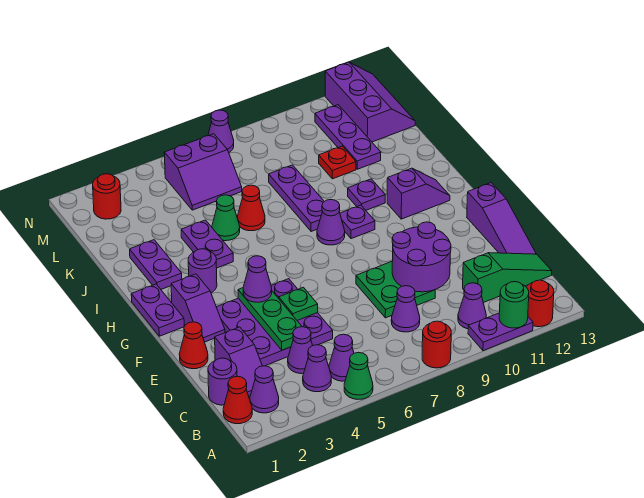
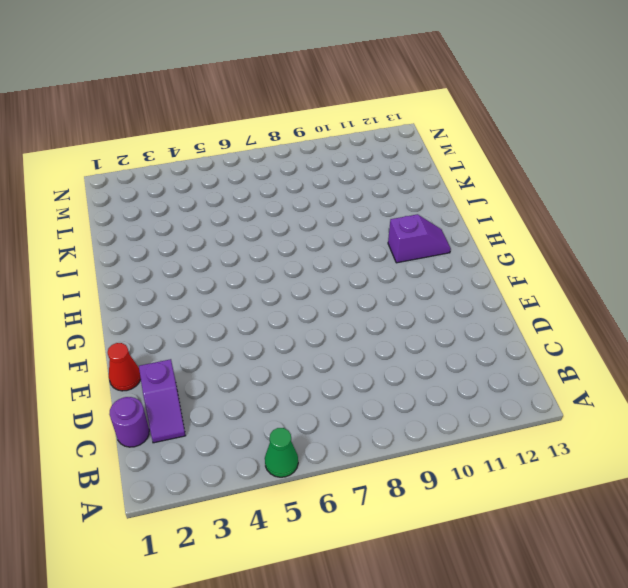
none -> red round brick A8 level 1
none -> purple plate A10:A11 level 1
none -> red round brick A12 level 1
none -> red cone B1 level 1

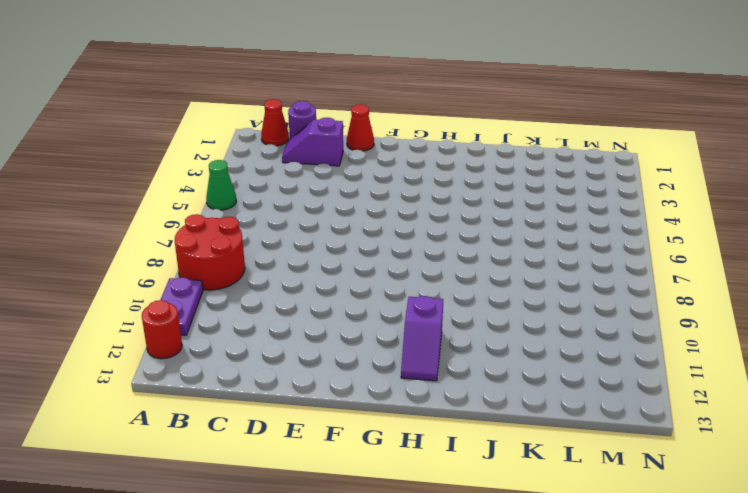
red round brick A8:B9 level 1 -> red round brick A8 level 1
none -> purple cone B2 level 1
none -> purple cone B4 level 1
none -> purple cone B5 level 1
none -> purple cone B10 level 1

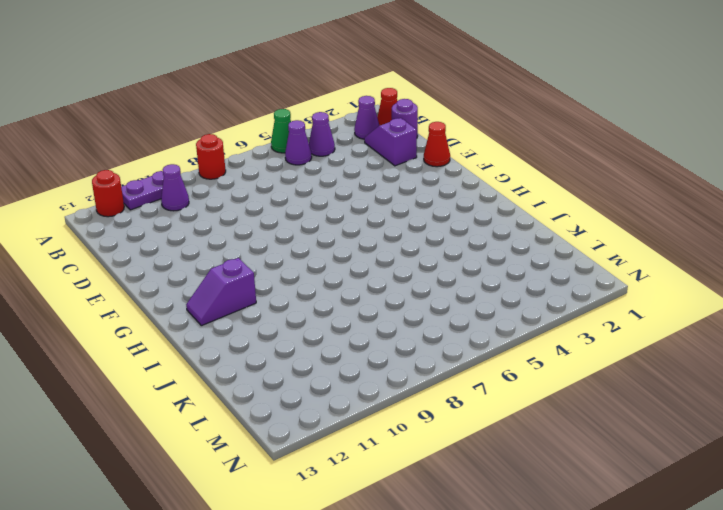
none -> purple cone C4 level 1
none -> purple cone C8 level 1
none -> green slope C11:C13 level 1 top 11
none -> purple plate D3:F5 level 1

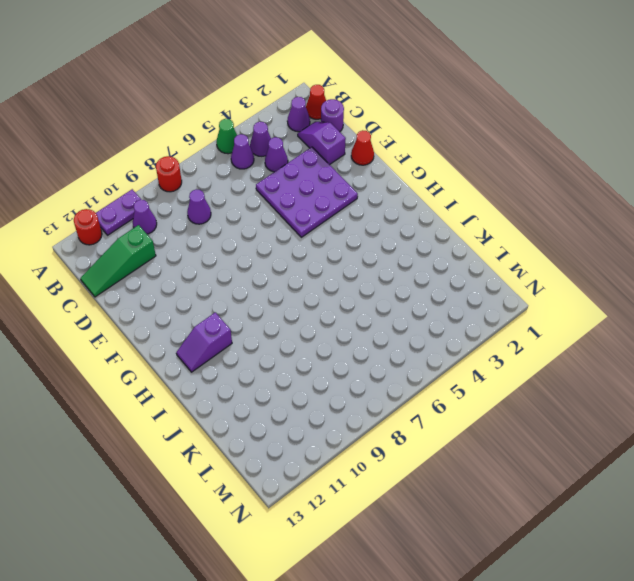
none -> green plate D8:E9 level 1
none -> purple slope D13:F13 level 1 top F
none -> purple slope F2:G2 level 1 top G
none -> purple plate G1:H1 level 1

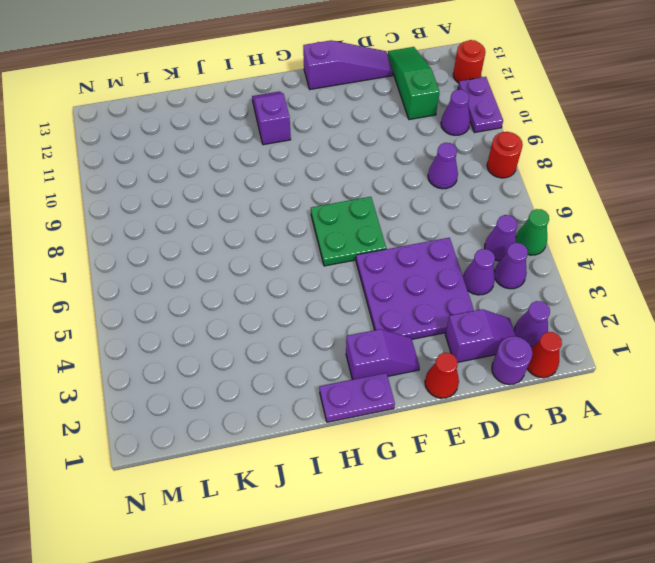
green plate F6:G7 level 1 -> green plate D8:E9 level 1
none -> purple round brick H3 level 1
none -> purple cone H8 level 1
none -> purple plate H9 level 1
none -> purple plate I2:J2 level 1

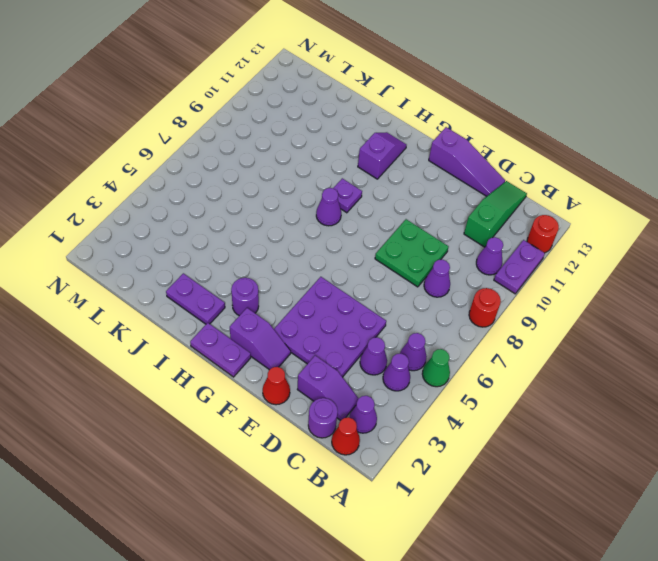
none -> purple plate I4:J4 level 1
none -> purple plate I8:K8 level 1
none -> purple plate I10 level 1
none -> green cone J5 level 1

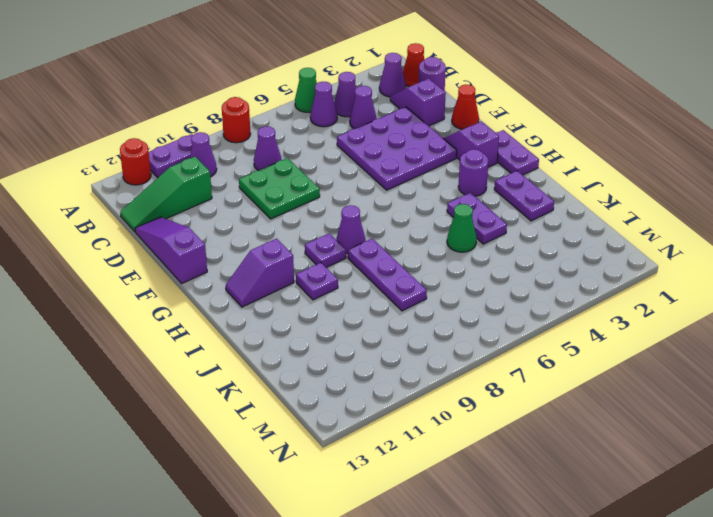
none -> red cone J6 level 1
none -> red plate K10 level 1
none -> purple plate K11:M11 level 1
none -> purple slope L5:M6 level 1 top M

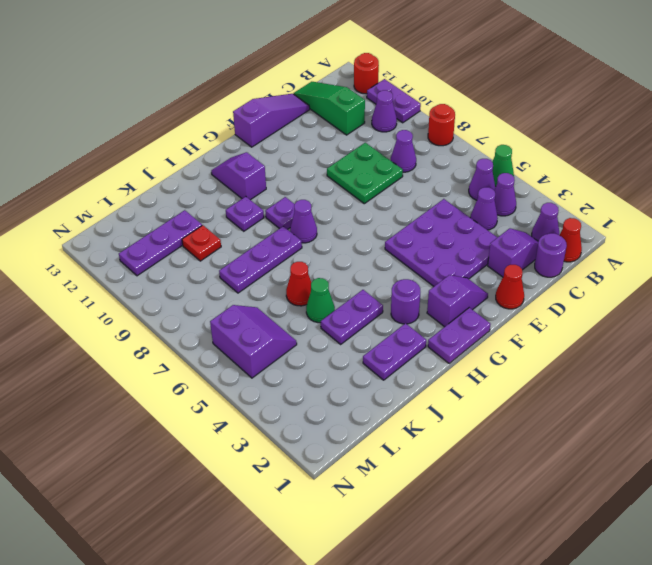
none -> purple slope L12:N13 level 1 top 12
none -> red round brick M2 level 1
none -> purple cone N7 level 1
none -> green round brick A11 level 2

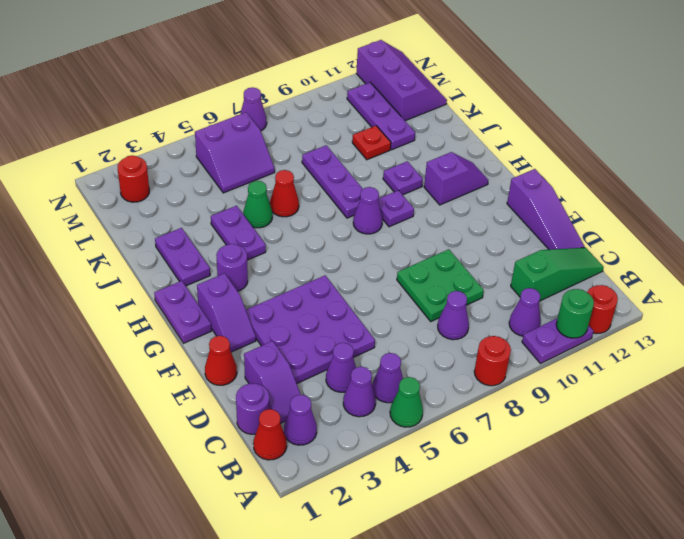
none -> green plate D4:F4 level 2
none -> purple round brick D9:E10 level 2
none -> green plate E5 level 2
none -> purple cone F4 level 3

